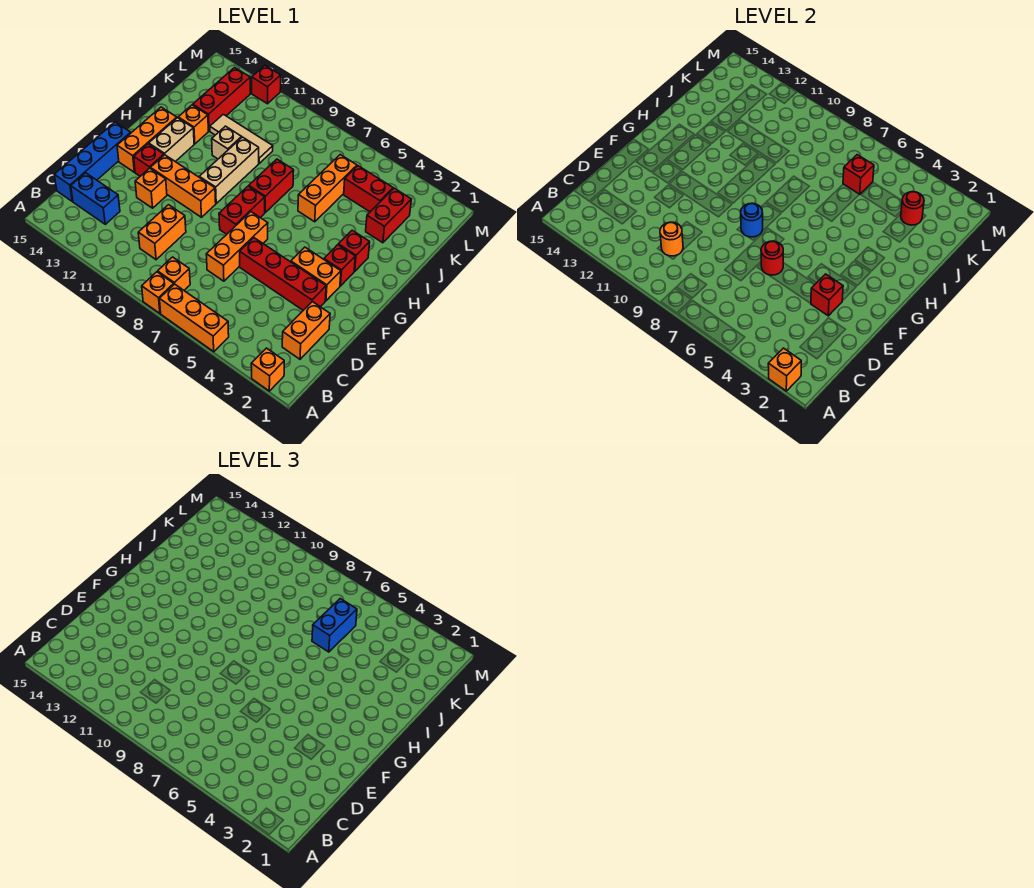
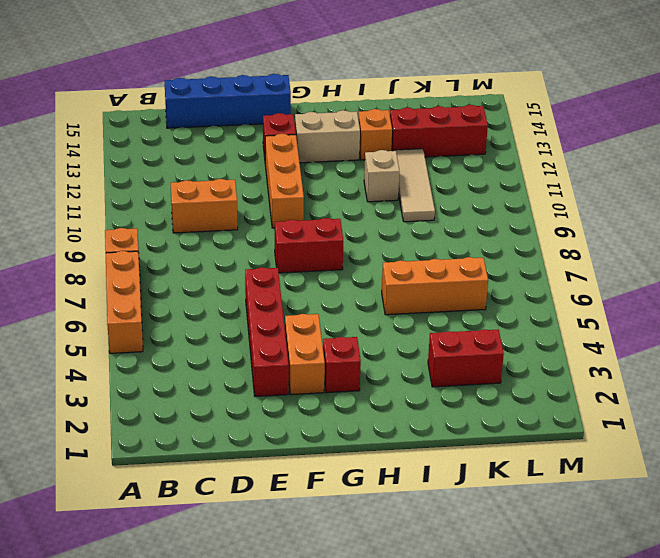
none -> orange brick A2 level 1
none -> orange brick B8 level 1
none -> orange brick C2:D2 level 1
none -> blue brick C13:C14 level 1

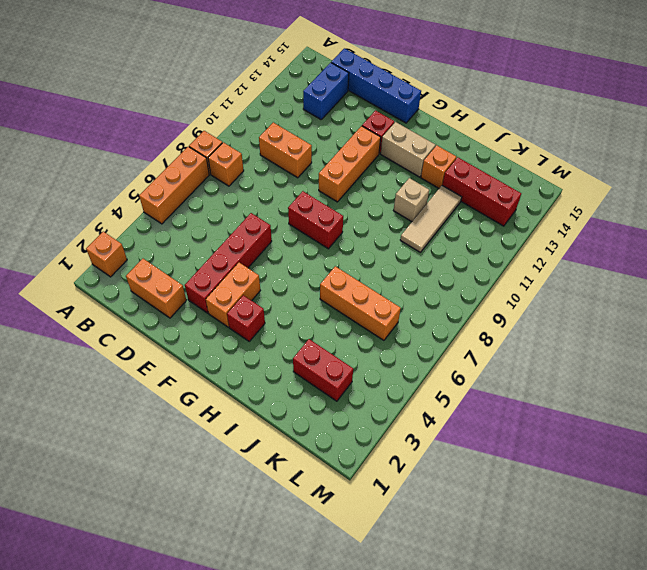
none -> orange brick D7:F7 level 1
none -> orange brick E12 level 1
none -> orange brick F14:H14 level 1
none -> tan brick G10:I10 level 1

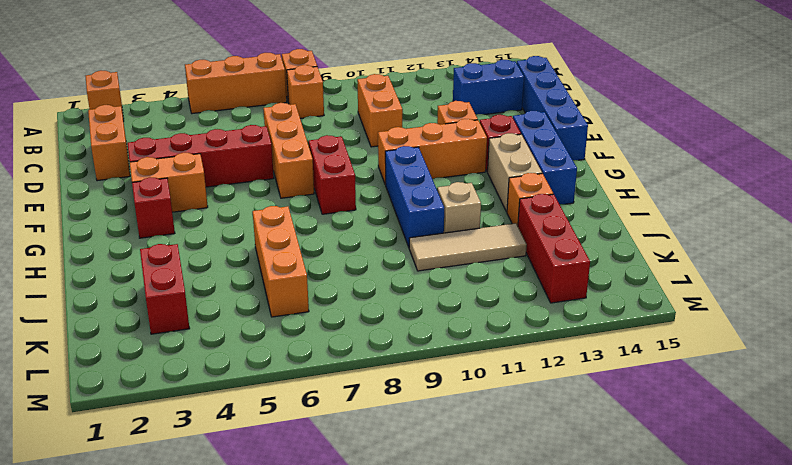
blue brick F14:H14 level 1 -> orange brick F14:H14 level 1
blue brick G10:I10 level 1 -> tan brick G10:I10 level 1
none -> red brick H3 level 1
none -> red brick H8:I8 level 1
none -> red brick K4:K5 level 1
none -> red brick M12 level 1

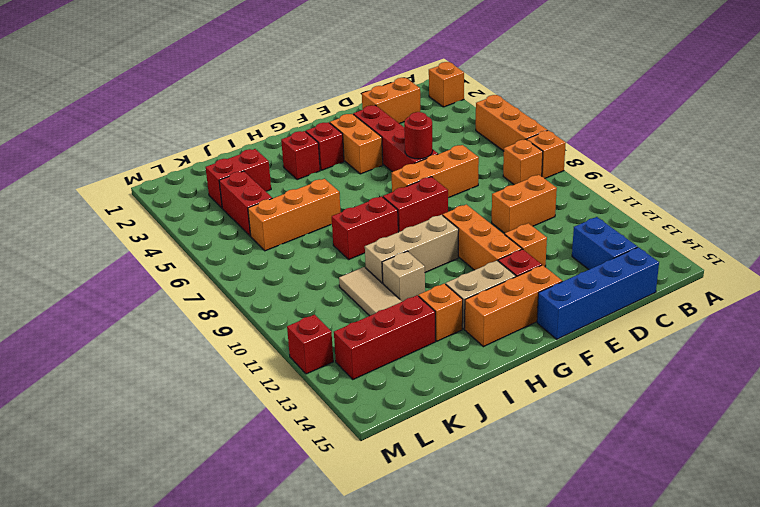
none -> orange brick A2 level 2
none -> orange round brick C10 level 2
none -> red brick E3 level 2
none -> blue round brick F8 level 2

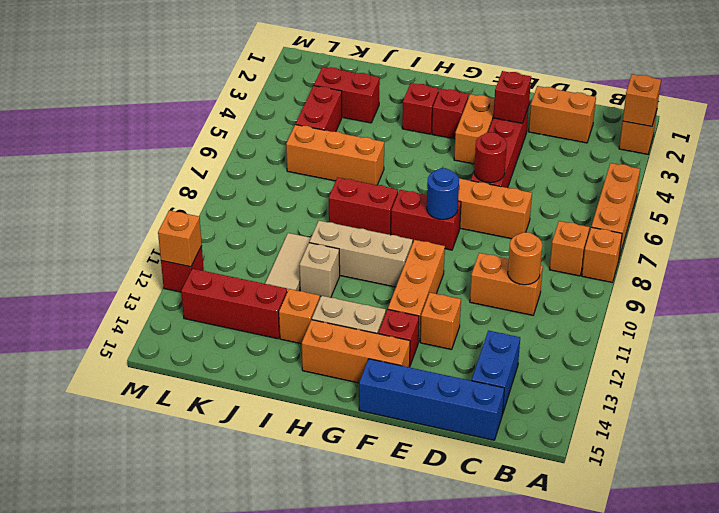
orange brick M12 level 2 -> none
none -> red round brick K3 level 2
none -> red brick K6 level 2
none -> blue brick J6:K6 level 3

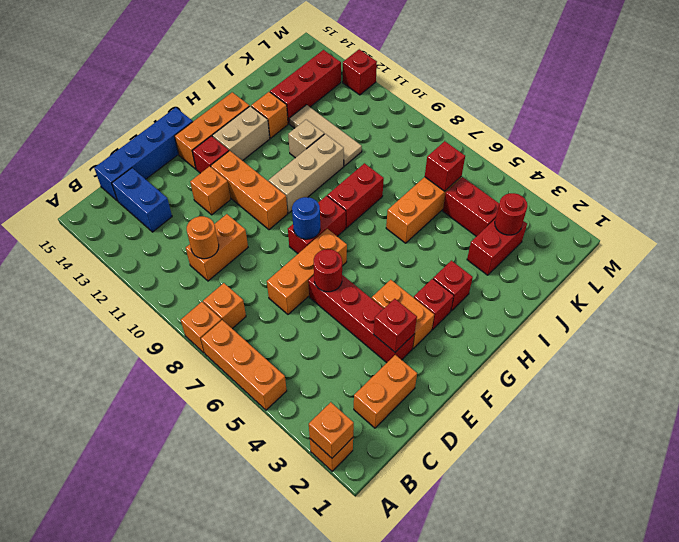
none -> blue brick J6:K6 level 3

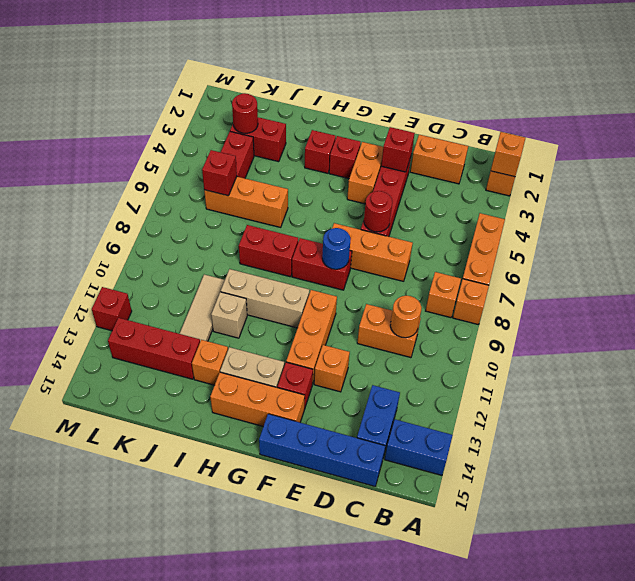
blue brick A14:B14 level 1 -> blue brick J6:K6 level 3

